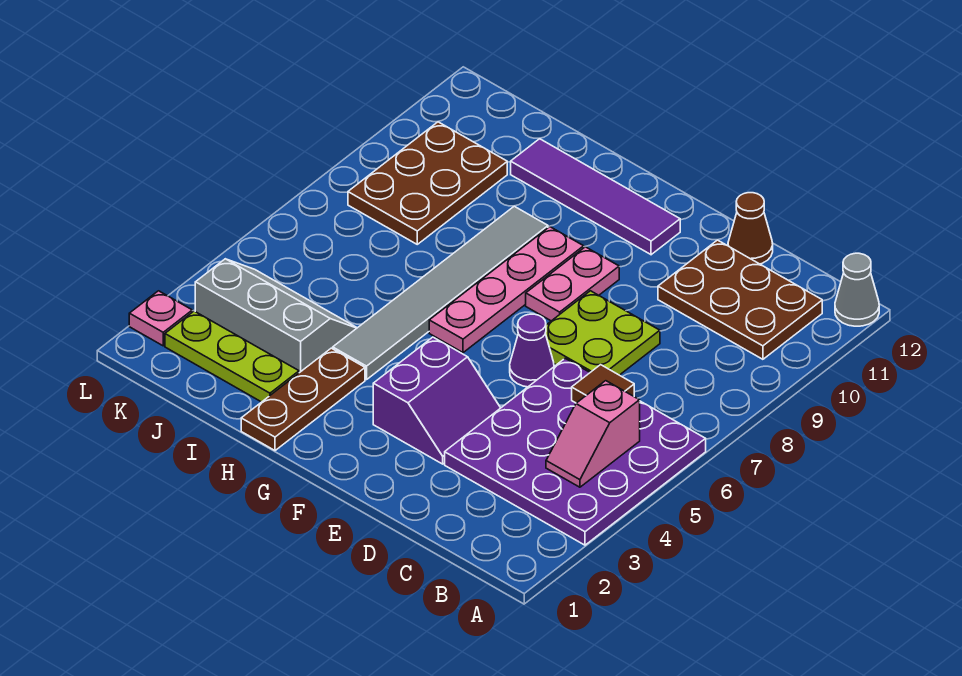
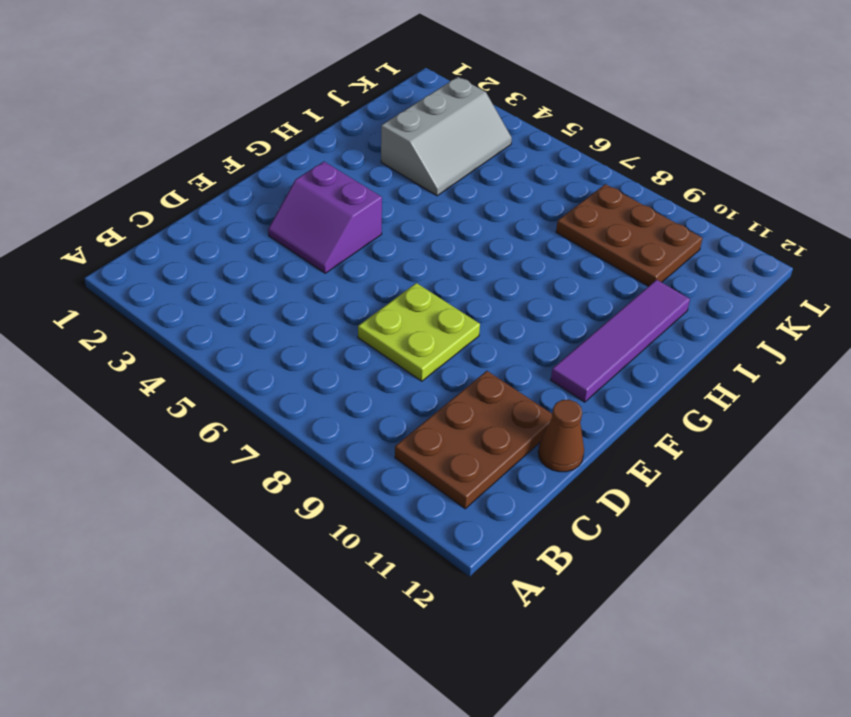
none -> purple plate A3:D6 level 1
none -> grey cone A12 level 1
none -> purple cone E6 level 1

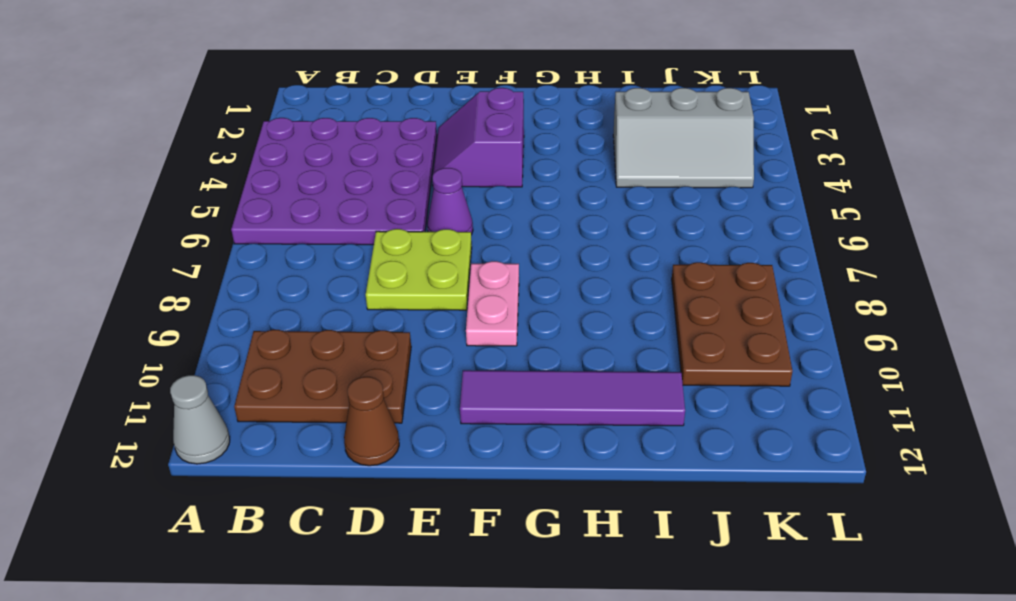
none -> pink plate G6:G9 level 1
none -> brown plate H1:H3 level 1
none -> grey tile H4:H9 level 1

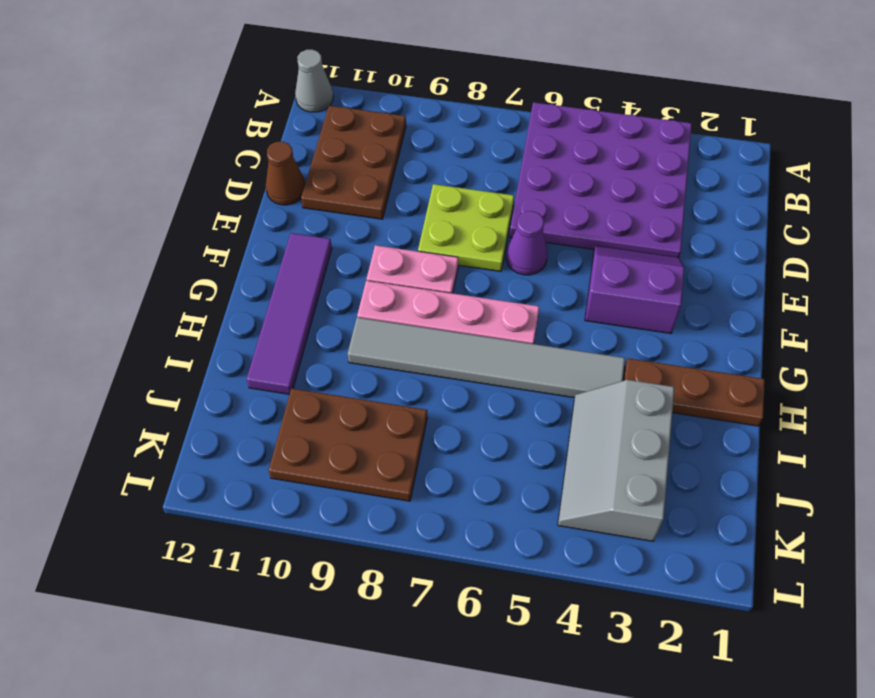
none -> lime plate I2:K2 level 1
none -> pink plate L2 level 1
none -> pink slope B4:B5 level 2 top 5

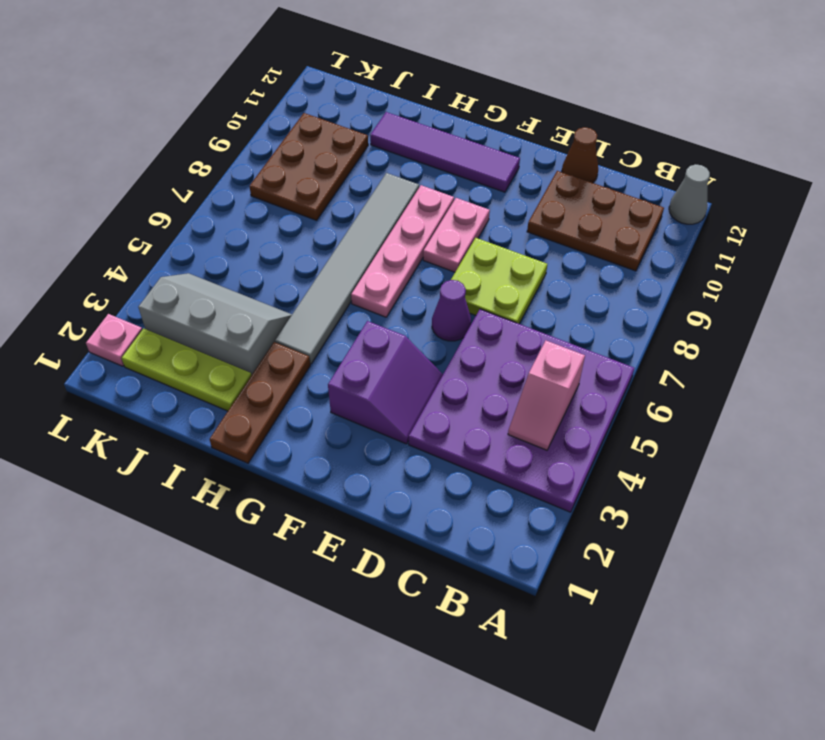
none -> brown tile C6 level 2

